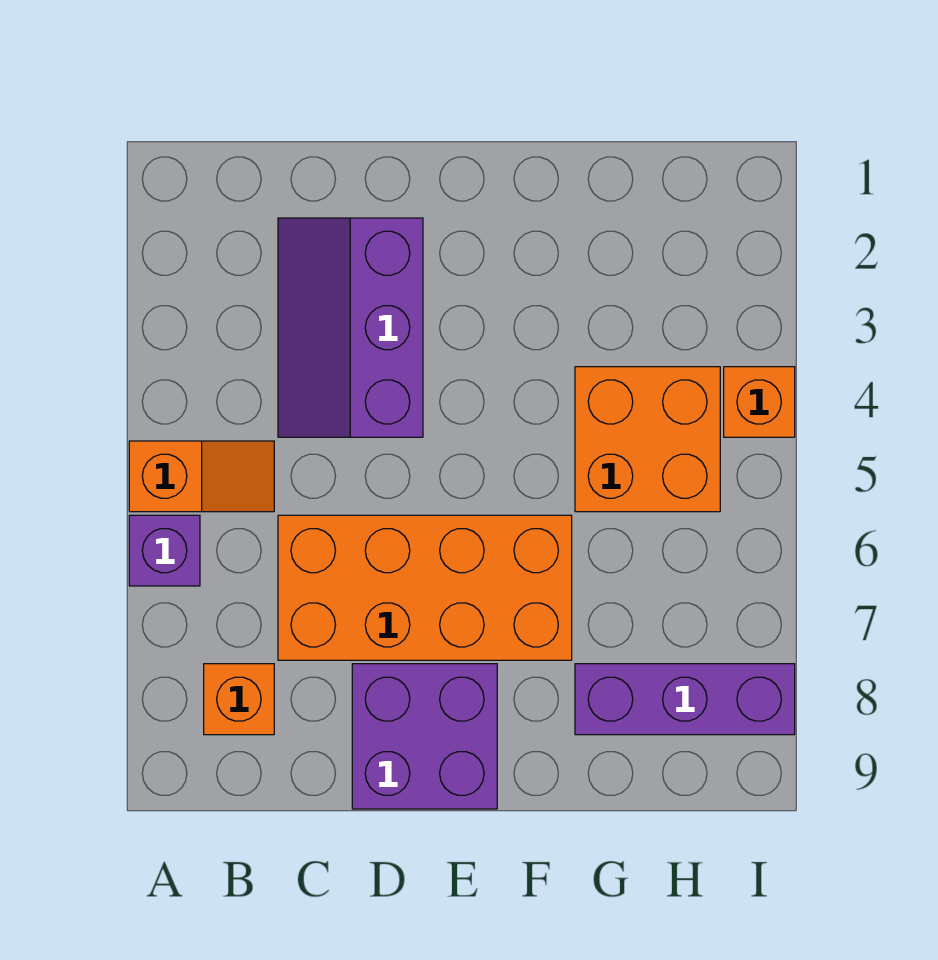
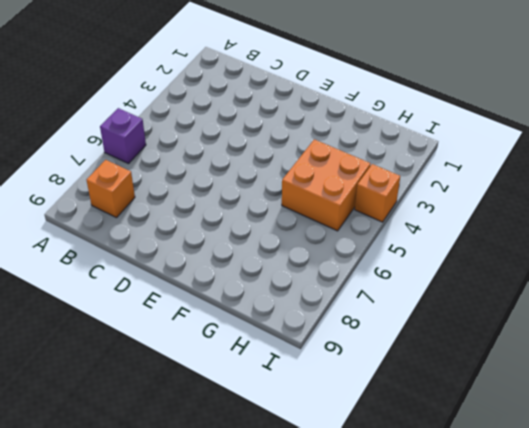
none -> orange slope A5:B5 level 1 top A
none -> purple slope C2:D4 level 1 top D

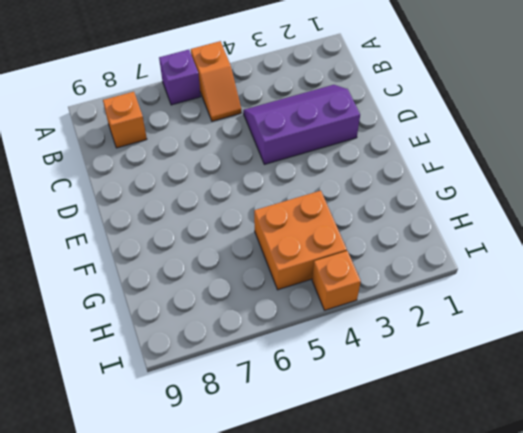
none -> orange brick C6:F7 level 1
none -> purple brick D8:E9 level 1

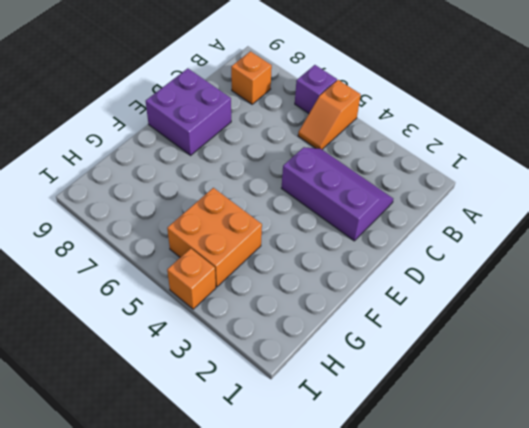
none -> orange brick C6:F7 level 1
none -> purple brick G8:I8 level 1

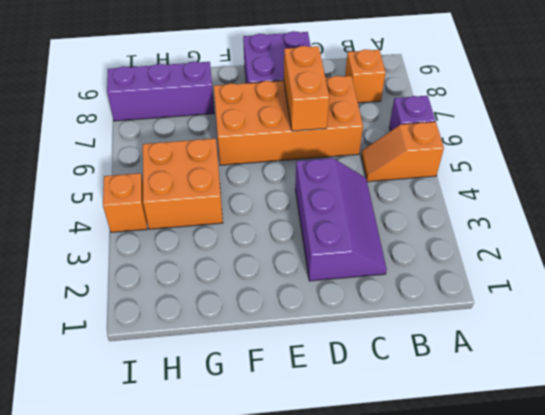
orange brick D6:D7 level 2 -> none

